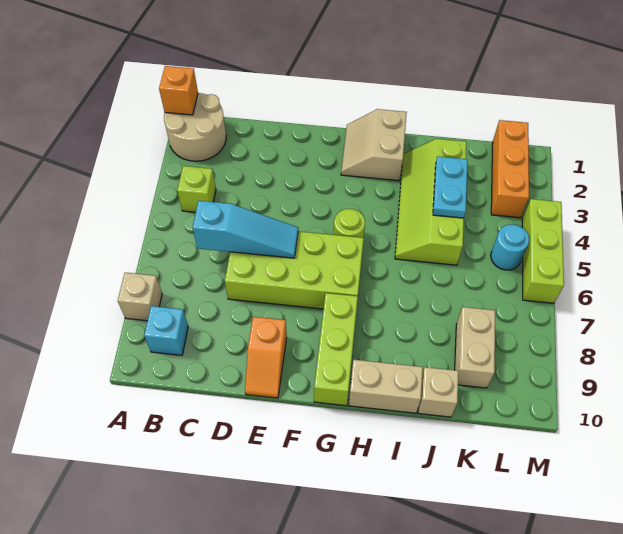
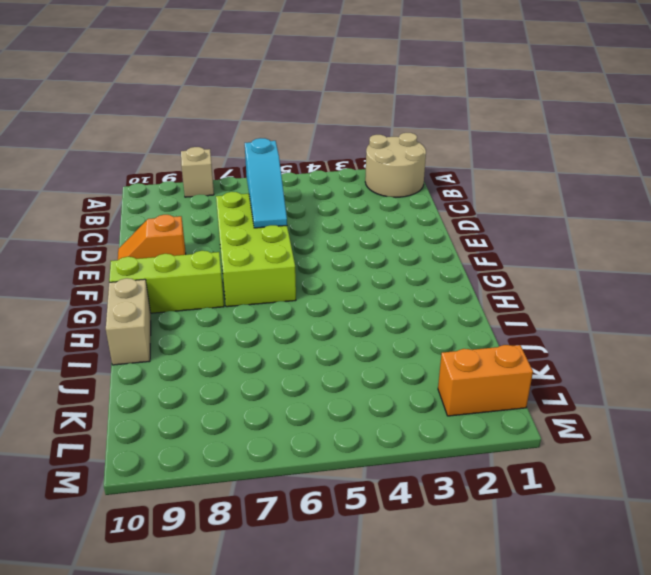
orange brick L1:L2 level 1 -> orange brick L1:L3 level 1
none -> lime brick B4 level 1
none -> cyan brick B9 level 1
none -> tan slope G1:H2 level 1 top H

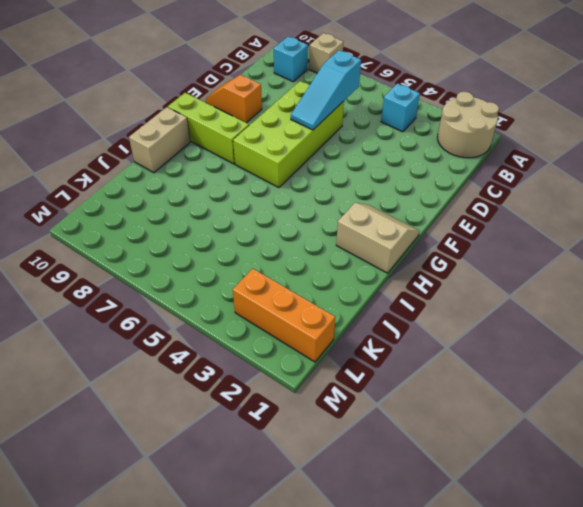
cyan brick B4 level 1 -> lime brick B4 level 1
none -> lime round brick G5 level 1
none -> lime slope I2:J5 level 1 top J
none -> tan brick J10 level 1

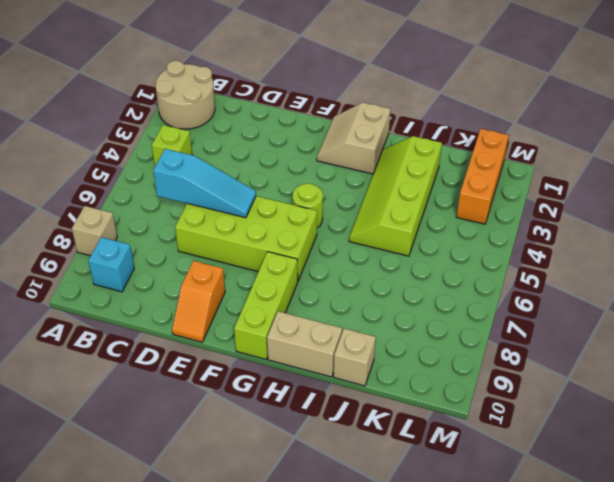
none -> tan brick K8:K9 level 1
none -> cyan round brick L5 level 1
none -> lime brick M4:M6 level 1

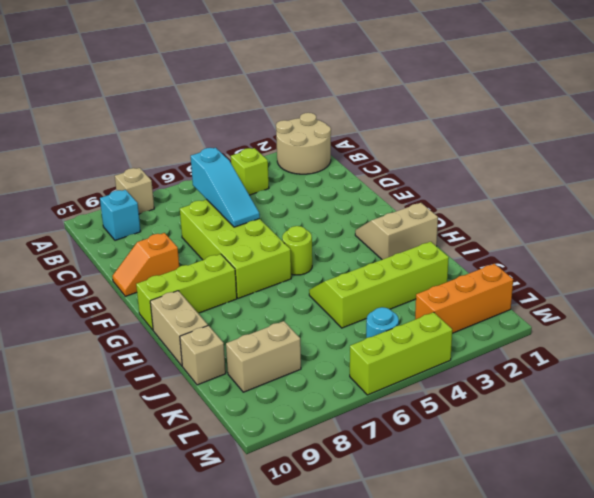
none -> orange brick A1 level 2
none -> cyan plate J3:J4 level 2

